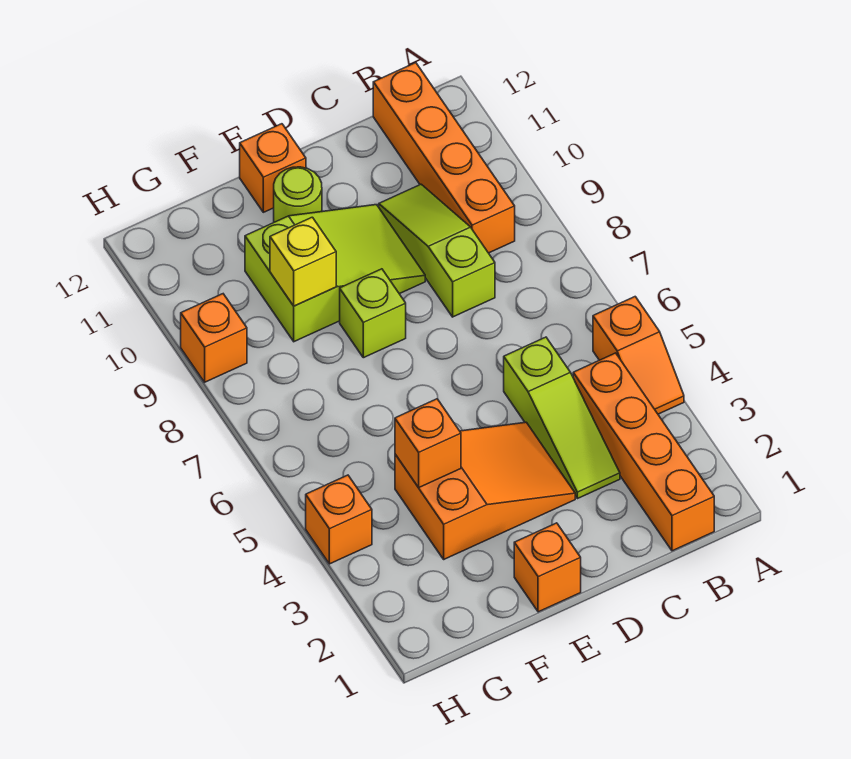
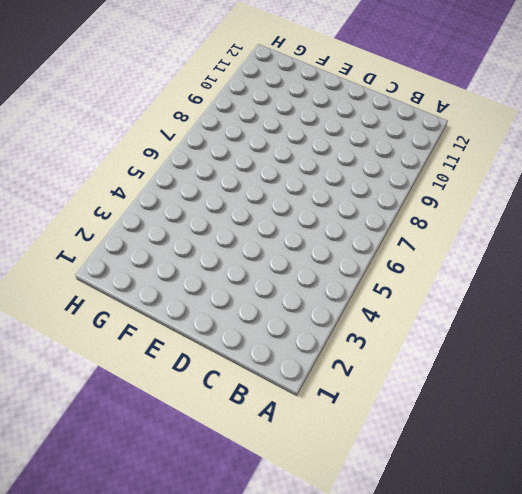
none -> orange slope A4:A5 level 1 top 5
none -> orange brick B1:B4 level 1
none -> orange brick B9:B12 level 1

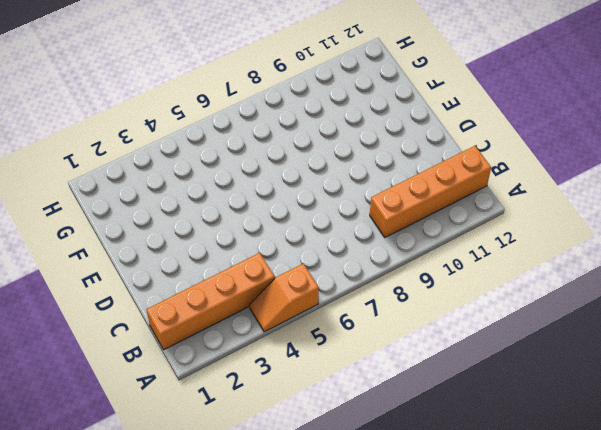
none -> lime slope C3:C5 level 1 top 5
none -> lime slope C8:C10 level 1 top 8
none -> orange slope D3:F4 level 1 top F

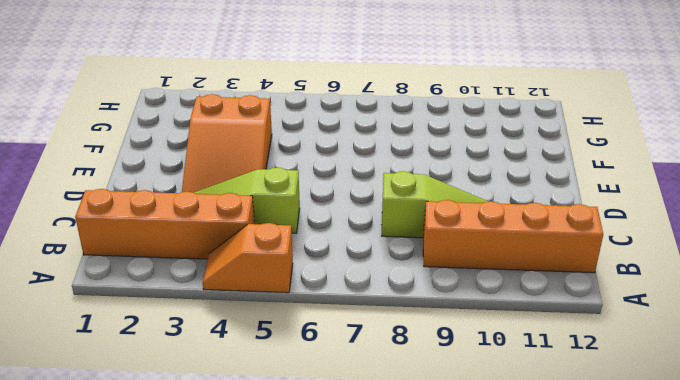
none -> lime slope D9:F10 level 1 top F
none -> orange brick E1 level 1
none -> lime brick E8 level 1

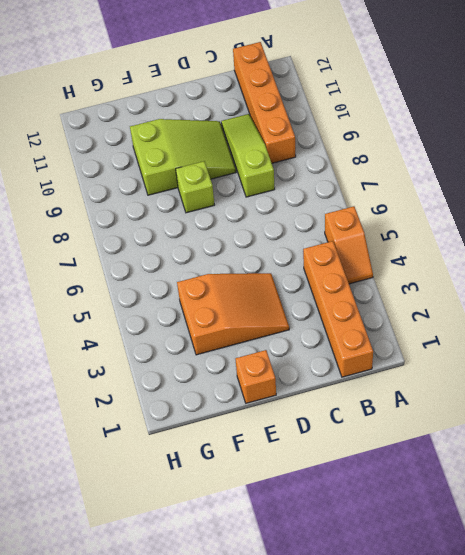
none -> lime slope C3:C5 level 1 top 5
none -> lime round brick E11 level 1
none -> orange brick E12 level 1

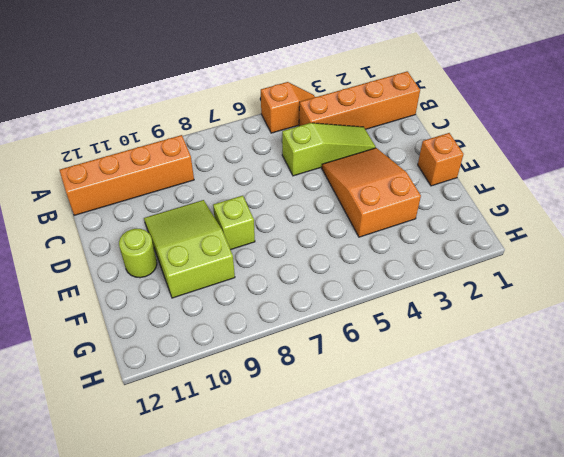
none -> lime slope C8:C10 level 1 top 8
none -> orange brick E12 level 1
none -> orange brick H4 level 1

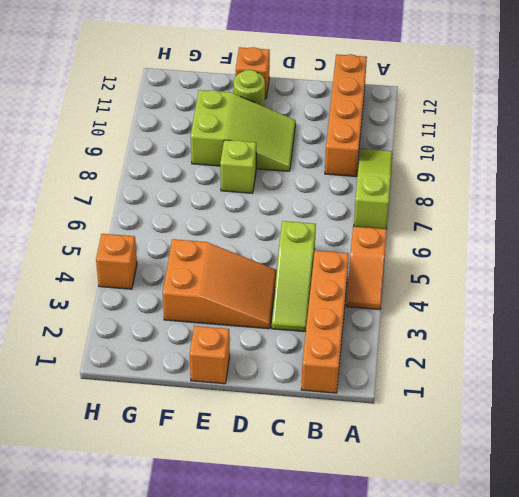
lime slope A7:A9 level 1 top 7 -> lime slope C8:C10 level 1 top 8
none -> orange brick H9 level 1
none -> orange brick F4 level 2
none -> yellow brick F9 level 2

